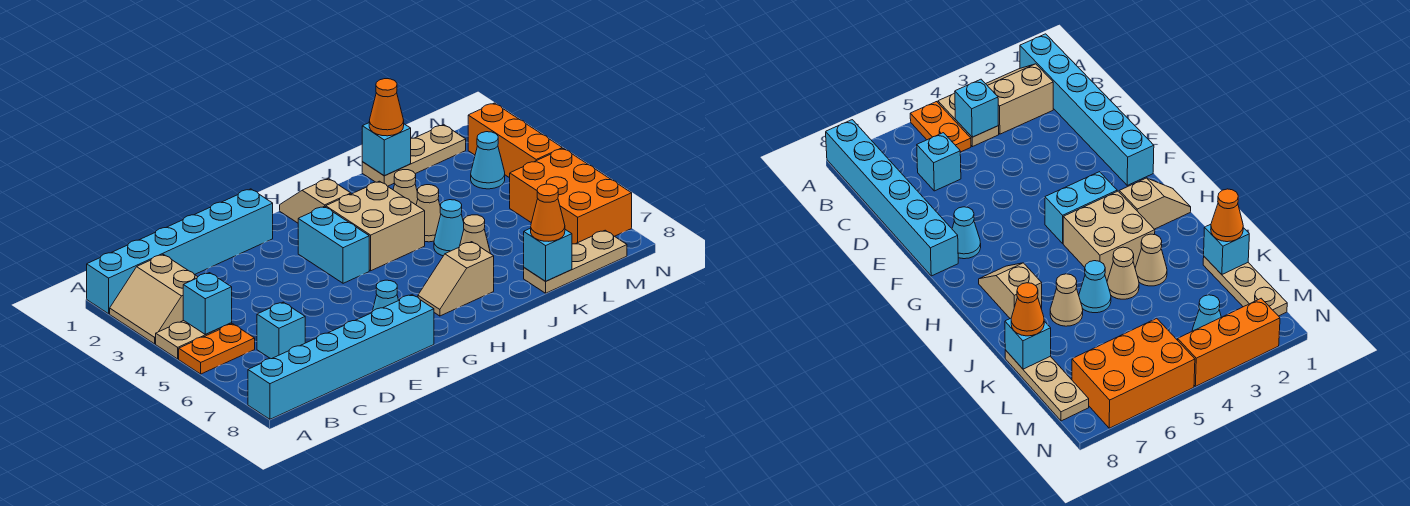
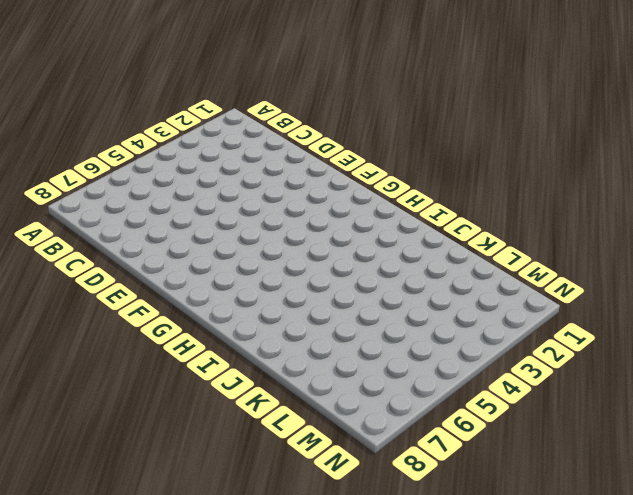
none -> cyan brick A1:F1 level 1
none -> tan slope A2:B3 level 1 top B
none -> tan plate A4:B4 level 1

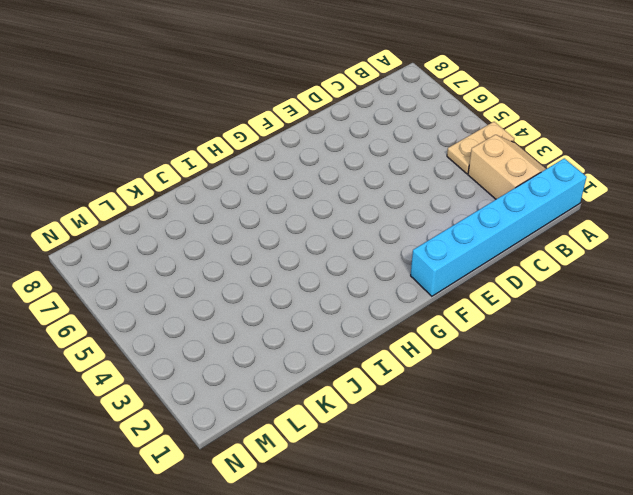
none -> orange plate A5:B5 level 1
none -> cyan brick A8:F8 level 1
none -> cyan brick C6 level 1

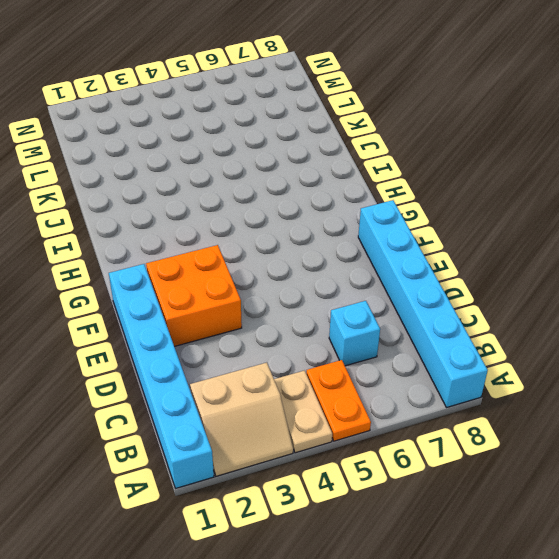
orange brick E2:F3 level 1 -> none
none -> cyan cone F7 level 1
none -> cyan brick G3:G4 level 1
none -> tan slope H1:H2 level 1 top 2

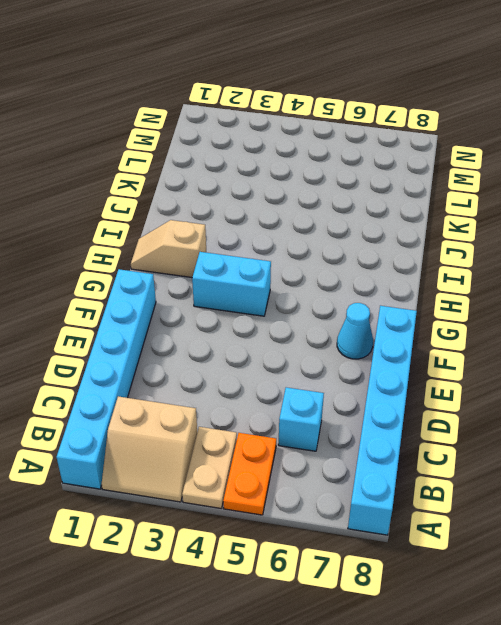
none -> tan brick H3:I4 level 1
none -> tan slope H7:I7 level 1 top I
none -> tan cone J3 level 1

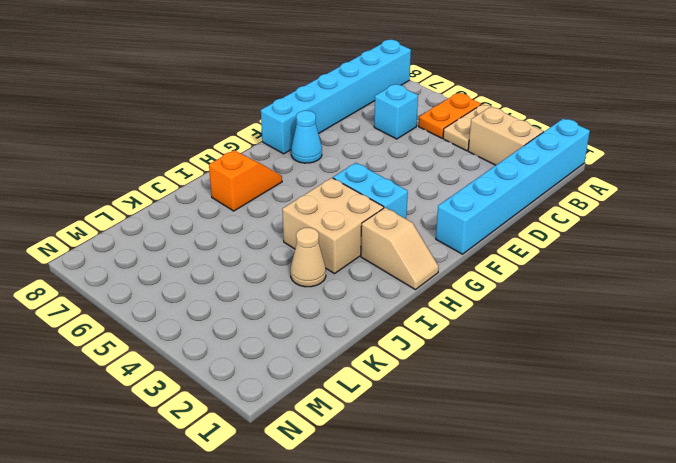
orange slope H7:I7 level 1 top I -> tan slope H7:I7 level 1 top I
none -> tan cone J4 level 1
none -> cyan cone J5 level 1
none -> tan cone J6 level 1

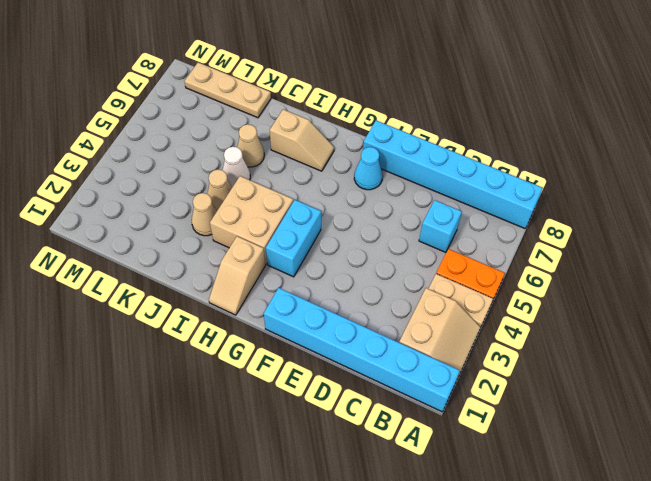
white cone J5 level 1 -> cyan cone J5 level 1
none -> tan plate K1:M1 level 1
none -> cyan cone M3 level 1
none -> orange brick M5:N7 level 1

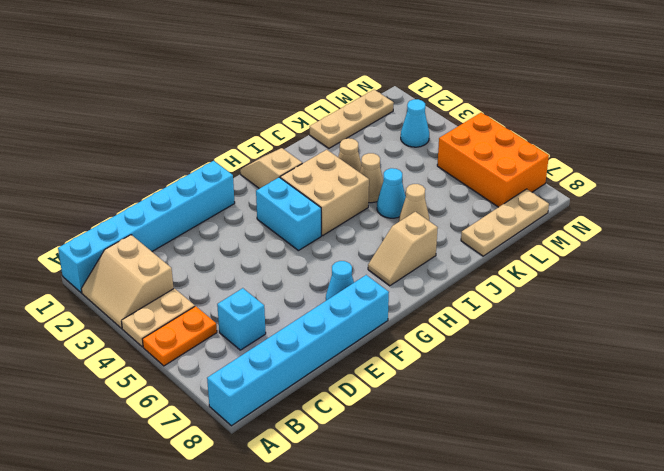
none -> orange brick N2:N4 level 1
none -> cyan brick B4 level 2
none -> cyan brick K1 level 2

